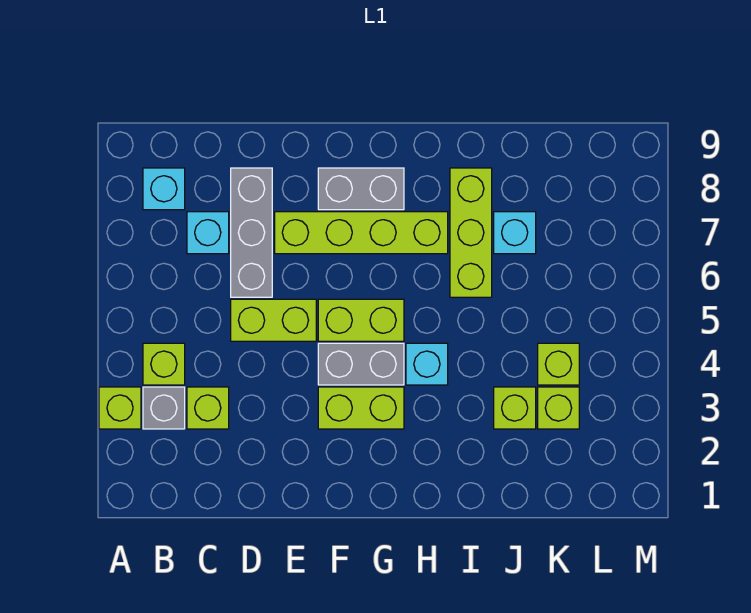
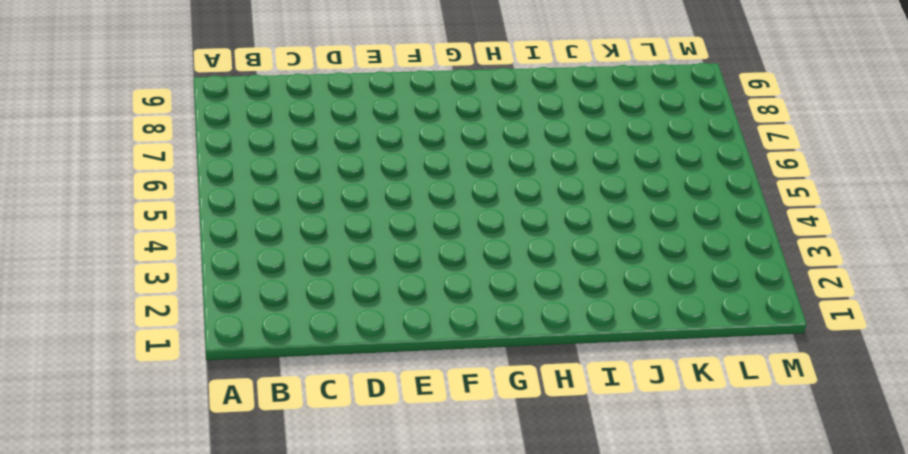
none -> lime brick A3 level 1
none -> grey brick B3 level 1
none -> lime brick B4 level 1

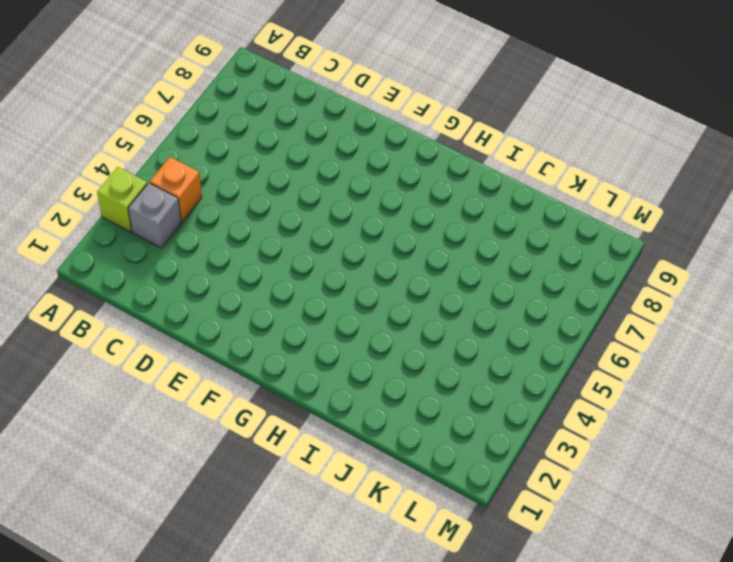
orange brick B4 level 1 -> lime brick B4 level 1
none -> cyan brick B8 level 1
none -> lime brick C3 level 1
none -> cyan brick C7 level 1

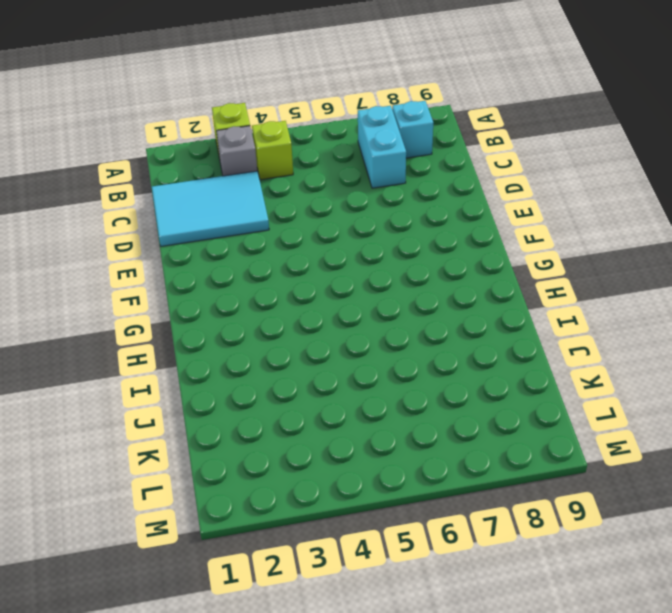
cyan brick B7:C7 level 1 -> cyan brick C7 level 1
cyan tile C1:D3 level 1 -> lime brick C3 level 1
none -> lime brick D5:E5 level 1
none -> grey brick D6:D8 level 1
none -> lime brick E7:H7 level 1

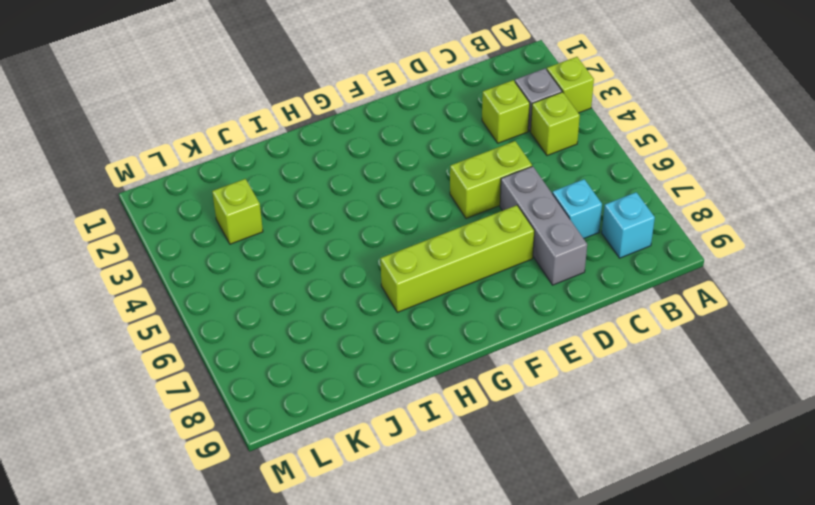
none -> lime brick F3:G3 level 1
none -> grey brick F4:G4 level 1
none -> lime brick F5:G5 level 1

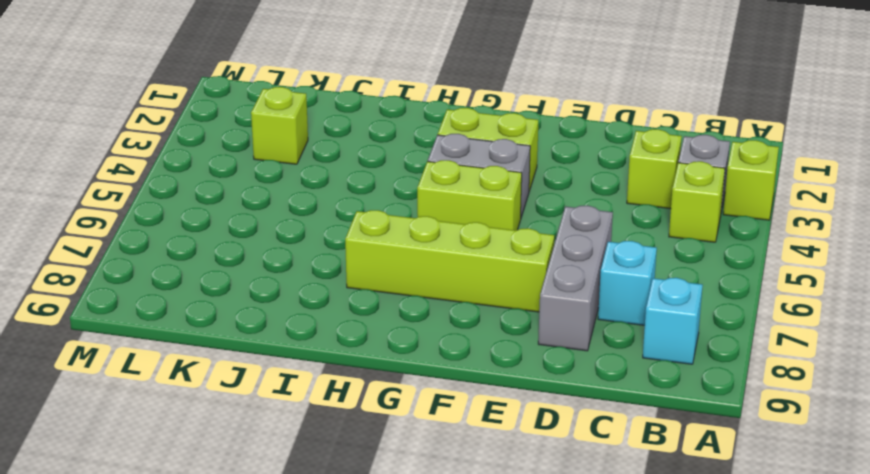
none -> lime brick D5:E5 level 1
none -> grey brick F8:G8 level 1
none -> cyan brick H4 level 1

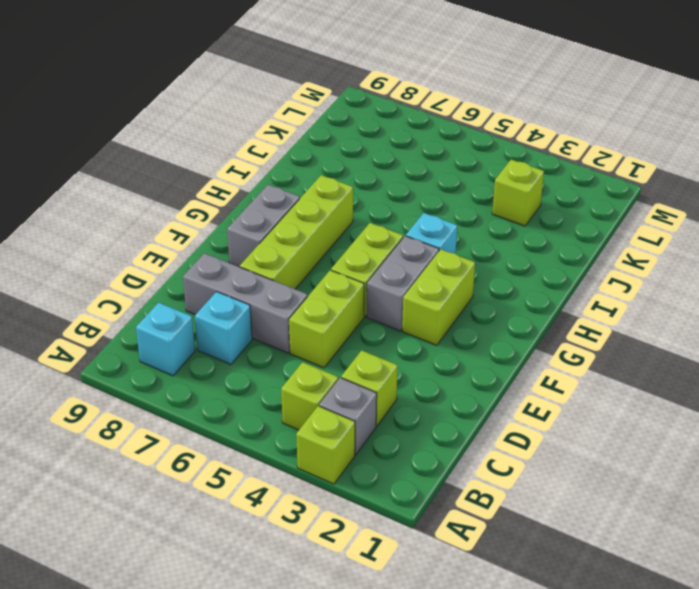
none -> lime brick I6:I8 level 1
none -> lime brick J3 level 1
none -> cyan brick J7 level 1

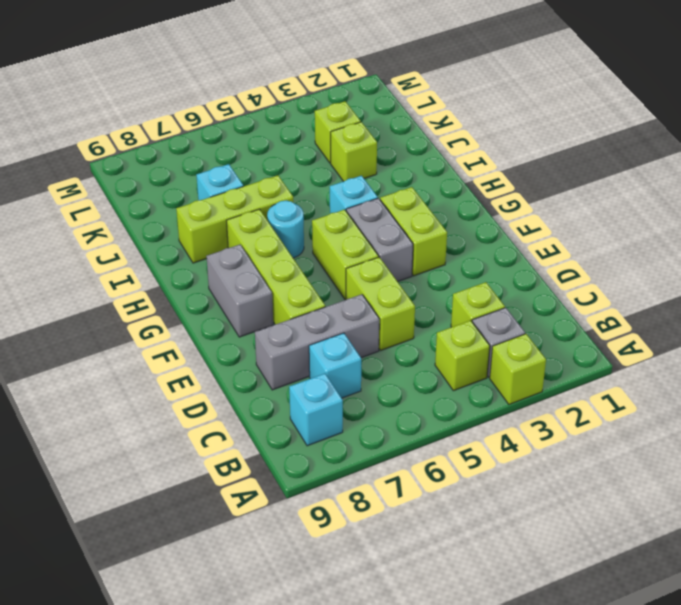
cyan round brick H6 level 1 -> none
none -> lime brick K4 level 1

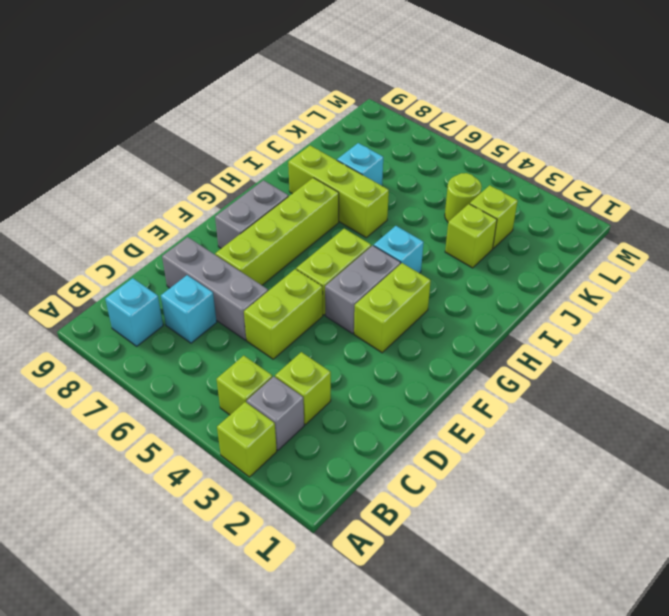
lime round brick K4 level 1 -> lime brick K4 level 1

